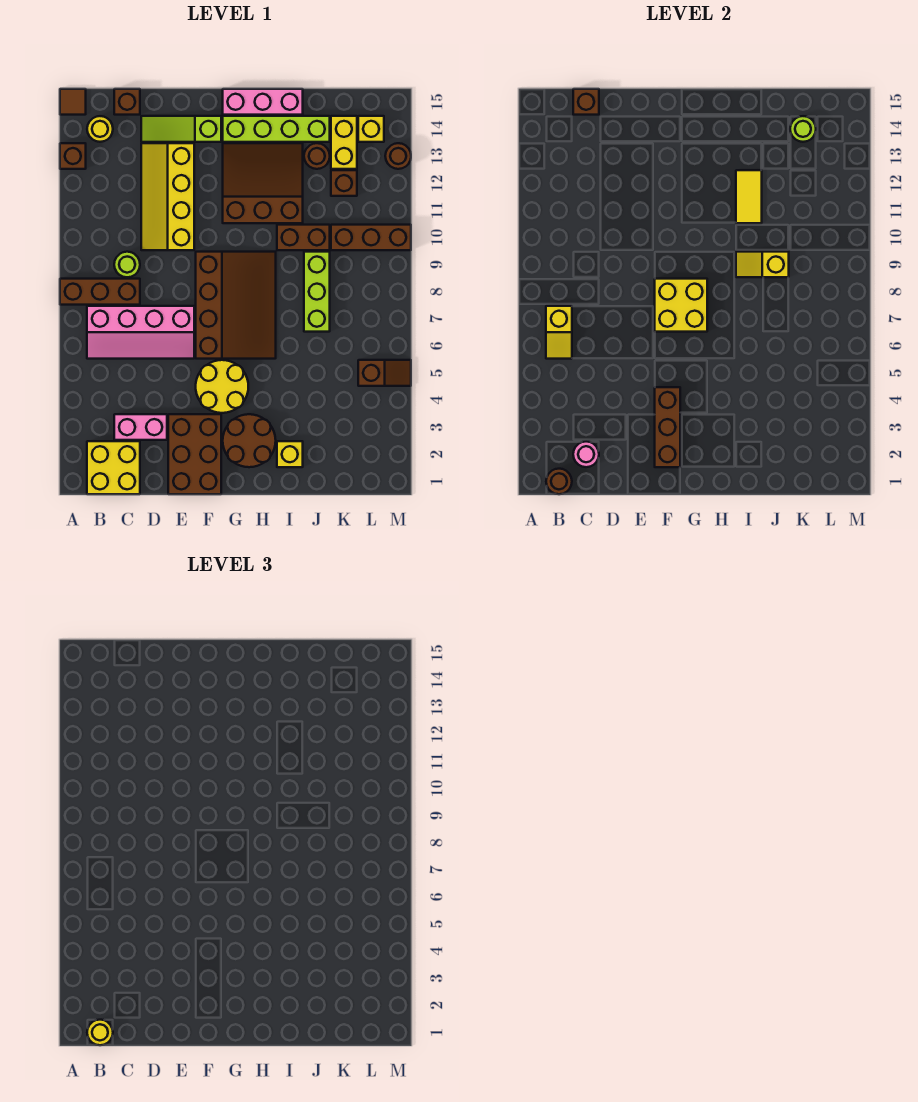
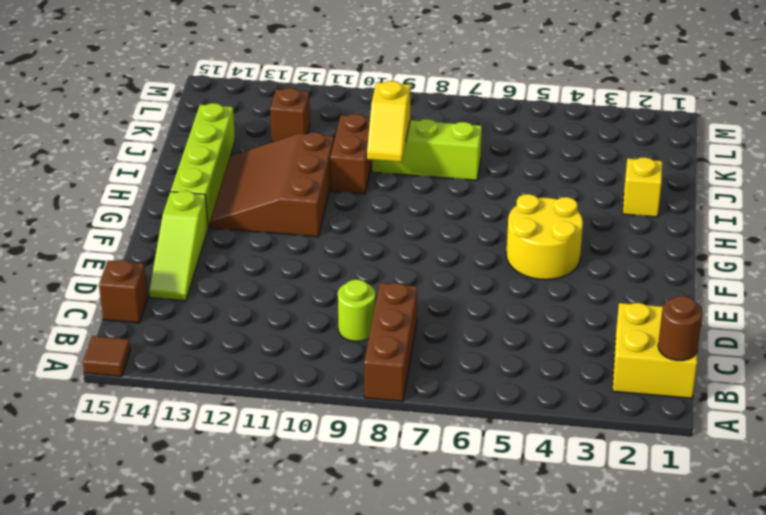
none -> brown brick A13 level 1
none -> pink slope B6:E7 level 1 top 7
none -> yellow round brick B14 level 1
none -> pink brick C3:D3 level 1

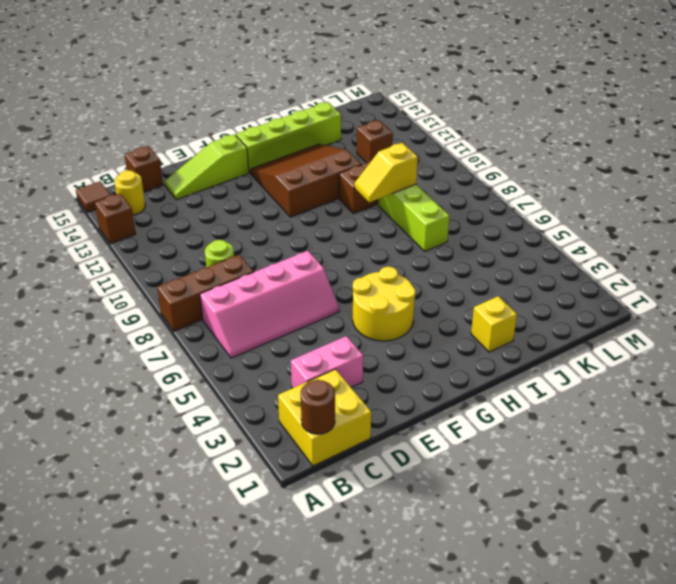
none -> yellow slope D10:E13 level 1 top E
none -> brown brick E1:F3 level 1
none -> brown slope F6:H9 level 1 top F
none -> brown round brick G2:H3 level 1

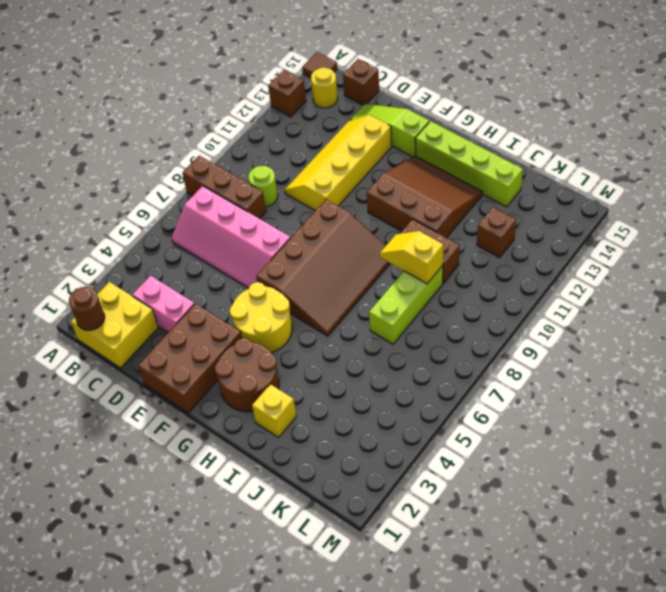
none -> pink brick G15:I15 level 1
none -> brown round brick J13 level 1
none -> brown brick K10:M10 level 1
none -> yellow brick K13:K14 level 1

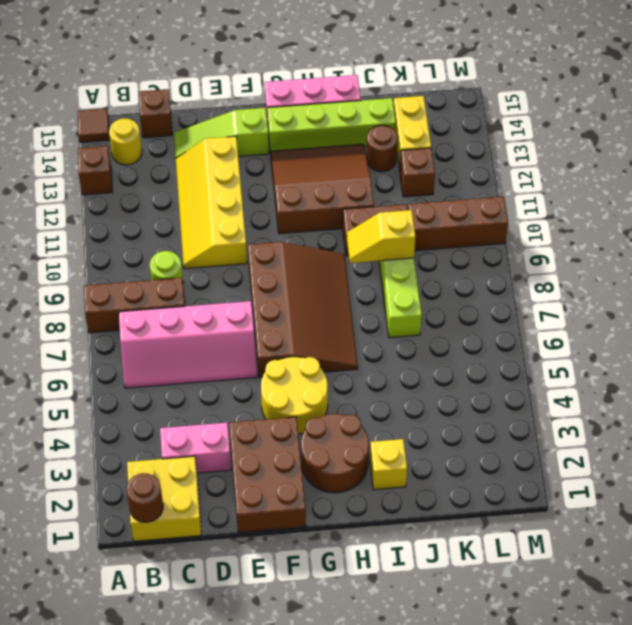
none -> brown slope L5:M5 level 1 top L
none -> yellow brick L14 level 1
none -> brown round brick M13 level 1
none -> yellow slope B6:B7 level 2 top 7

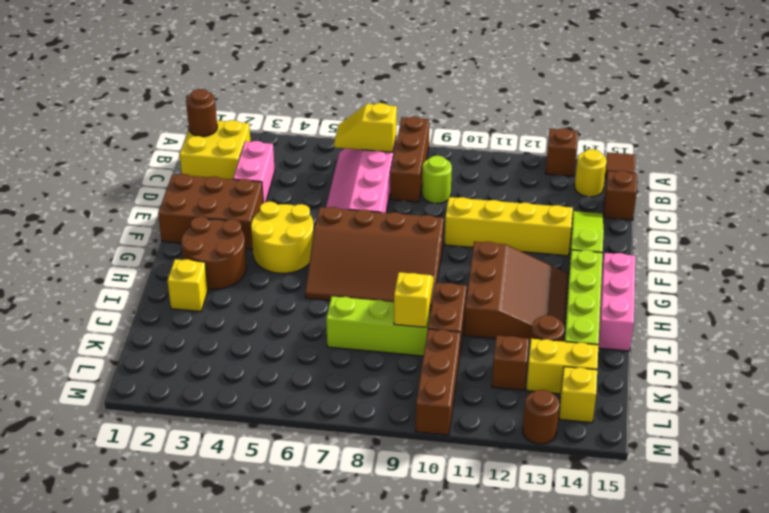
none -> brown slope L5:M5 level 1 top L
none -> pink round brick C2 level 2
none -> brown brick C15 level 2
none -> brown brick F2:F4 level 2

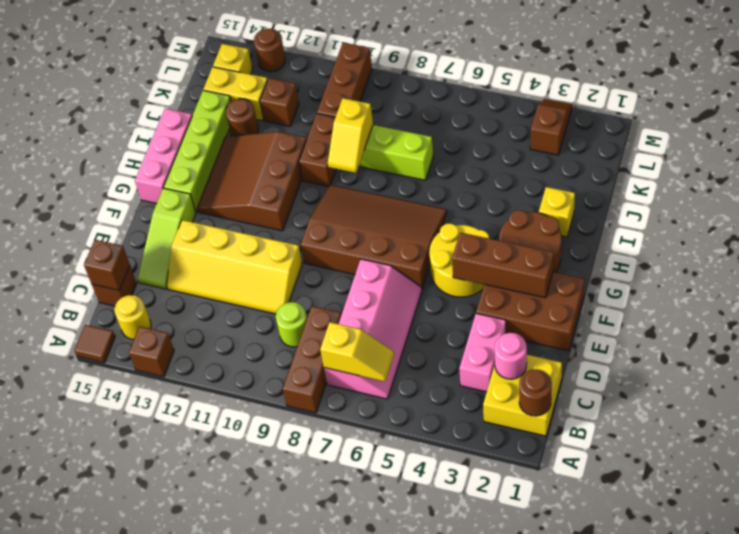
brown slope L3:M3 level 1 top L -> brown slope L5:M5 level 1 top L
none -> yellow brick F7:G8 level 2
none -> yellow tile I11:I12 level 2
none -> lime round brick K14 level 2
none -> yellow round brick B1 level 3

